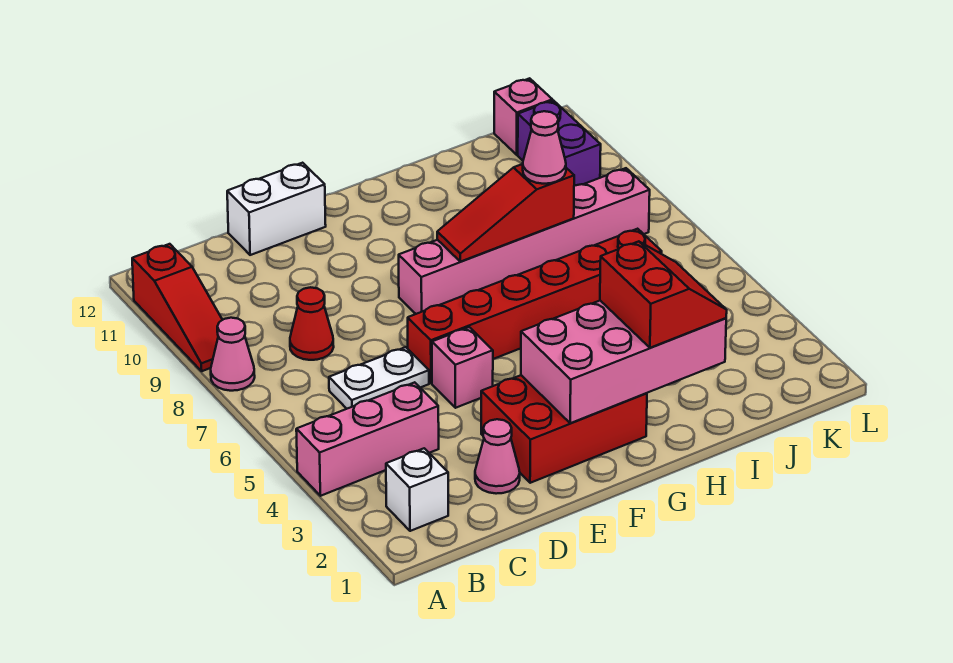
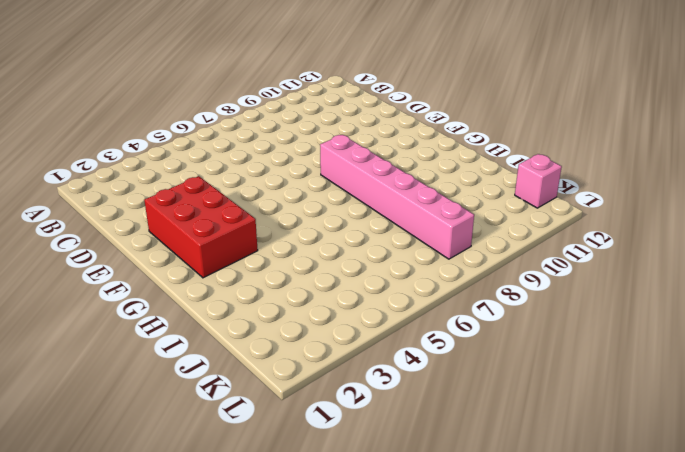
none -> pink brick A4:C4 level 1
none -> pink cone A8 level 1
none -> red slope A9:A11 level 1 top 11

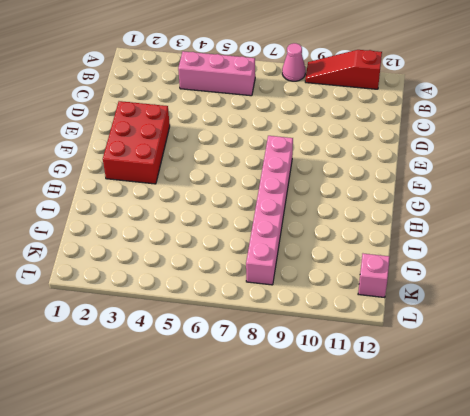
pink brick B4:B6 level 1 -> pink brick A4:C4 level 1
none -> white brick B2 level 1
none -> white plate C6:D6 level 1
none -> red cone C8 level 1

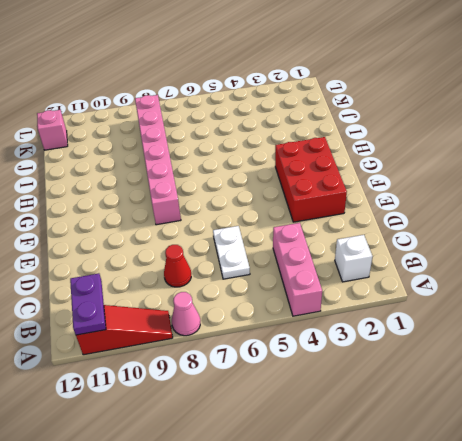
purple plate A11:B11 level 2 -> none
none -> pink cone D2 level 1
none -> white brick D12:E12 level 1
none -> pink brick E5 level 1

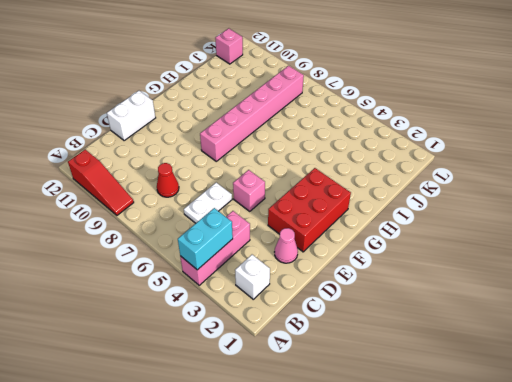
cyan brick A4:B4 level 2 -> none
none -> pink cone A8 level 1
none -> red brick E6:J6 level 1
none -> purple brick K10:K11 level 1

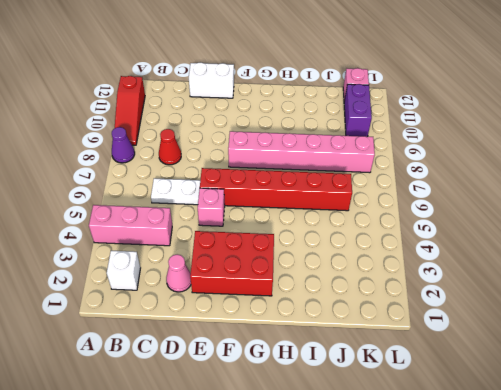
purple cone A8 level 1 -> pink cone A8 level 1
none -> pink brick F2:I3 level 2
none -> red slope G8:I8 level 2 top I
none -> red slope H2:I3 level 3 top H

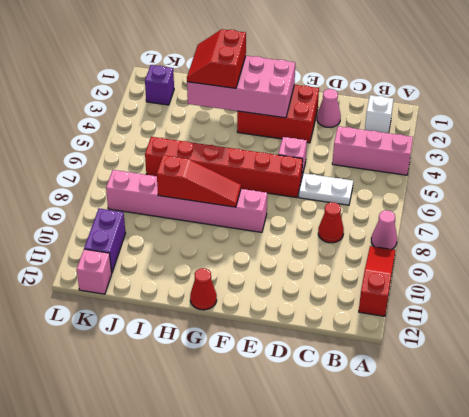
red cone G12 level 1 -> none
purple brick K2 level 1 -> none
none -> white brick D12:E12 level 1
none -> pink cone I8 level 3

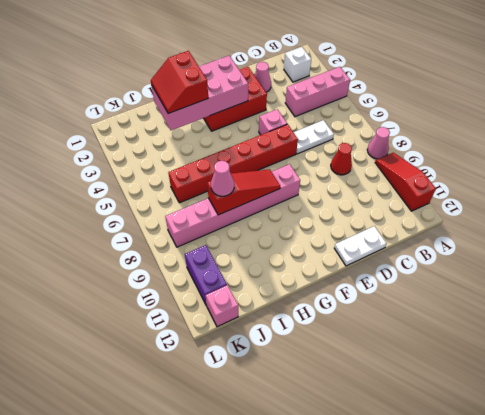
white plate D12:E12 level 1 -> white brick D12:E12 level 1

